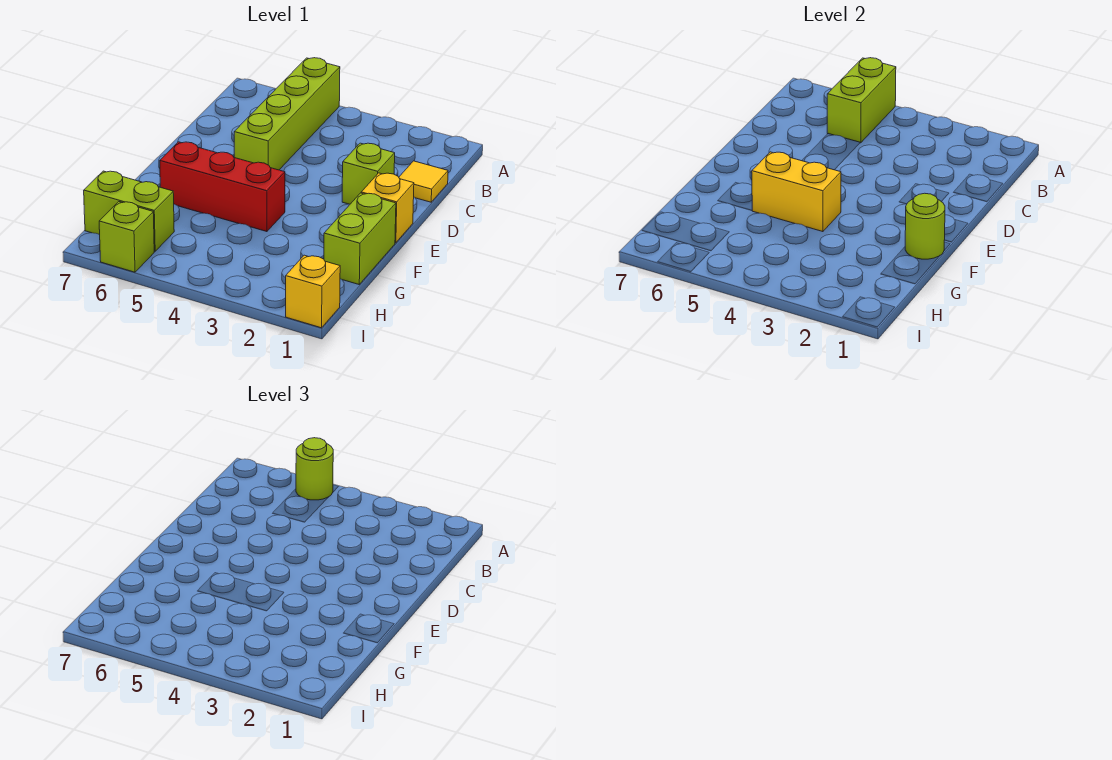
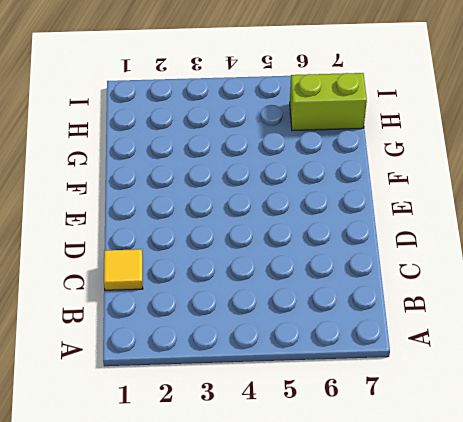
none -> lime brick A5:D5 level 1
none -> lime brick D2 level 1
none -> yellow brick E1 level 1

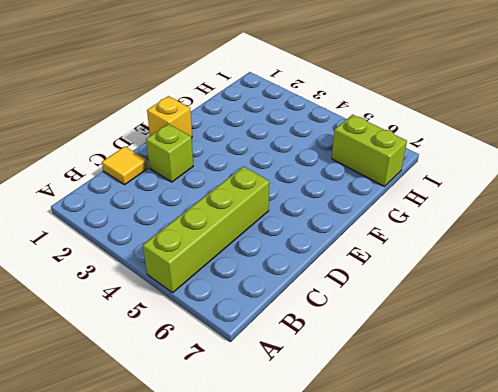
none -> lime brick F1:G1 level 1
none -> red brick F4:F6 level 1
none -> yellow brick I1 level 1

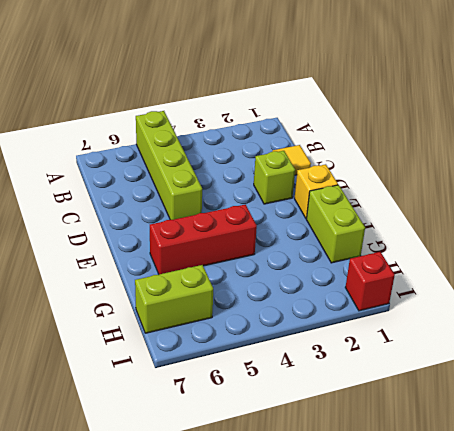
red brick I1 level 1 -> yellow brick I1 level 1
none -> lime brick I6 level 1
none -> lime brick A5:B5 level 2
none -> lime round brick F1 level 2

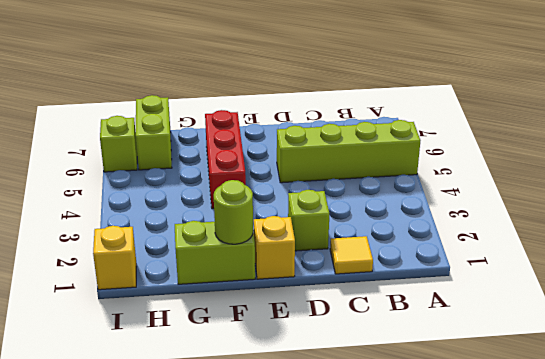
none -> lime brick A5:B5 level 2
none -> yellow brick F4:F5 level 2
none -> lime round brick A5 level 3

